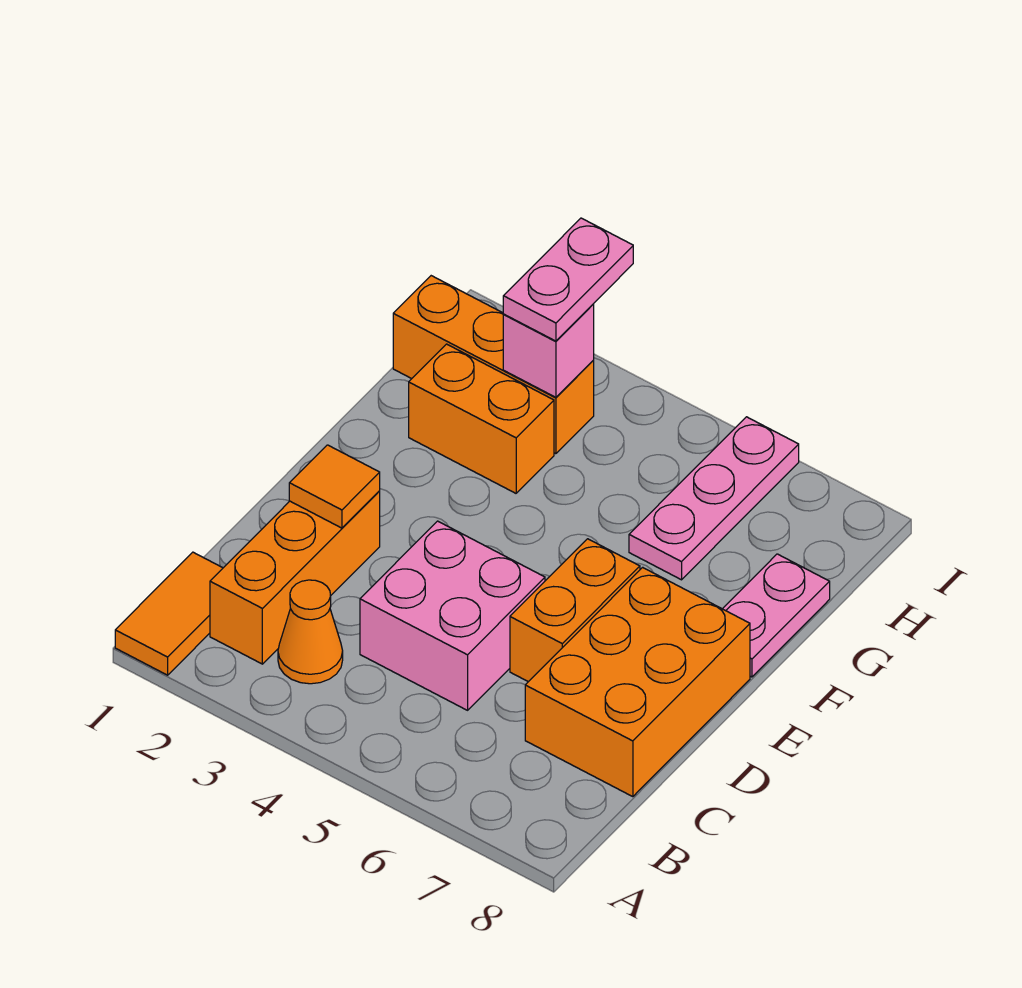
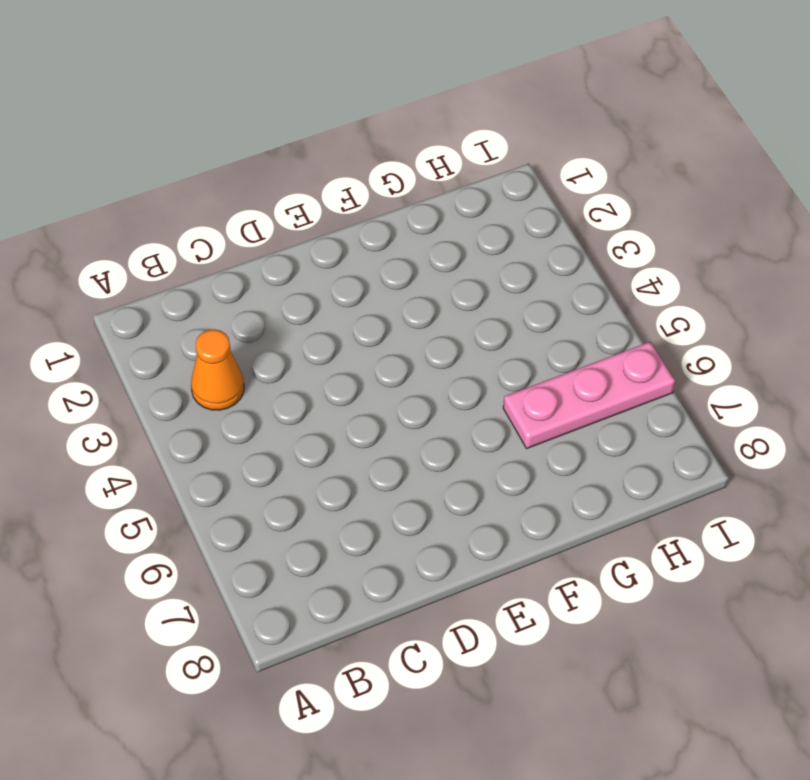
none -> orange tile A1:B1 level 1
none -> orange brick B2:D2 level 1
none -> pink brick C4:D5 level 1

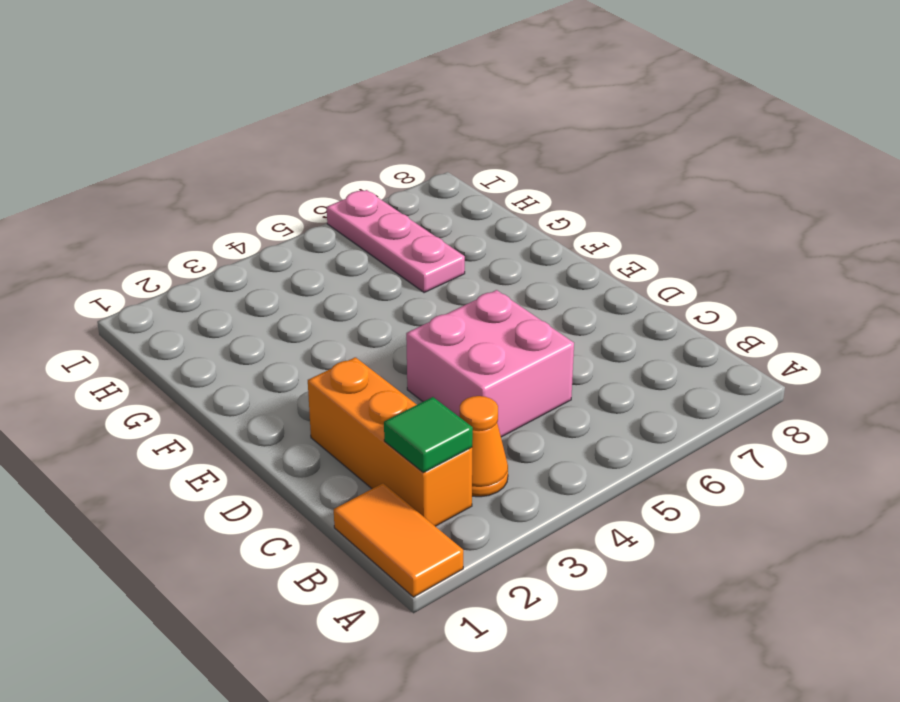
green tile B2 level 2 -> none
none -> orange brick C7:E8 level 1
none -> orange brick D6:E6 level 1
none -> pink plate F8:G8 level 1

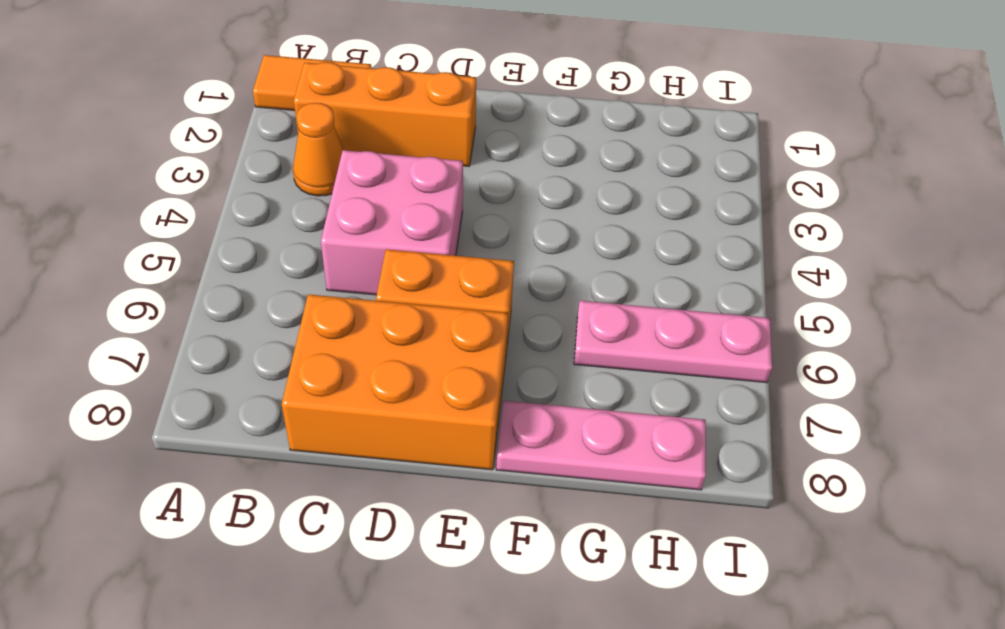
pink plate F8:H8 level 1 -> pink plate F8:G8 level 1
none -> orange brick G2:G3 level 1
none -> orange brick H1:H3 level 1
none -> orange tile D2 level 2

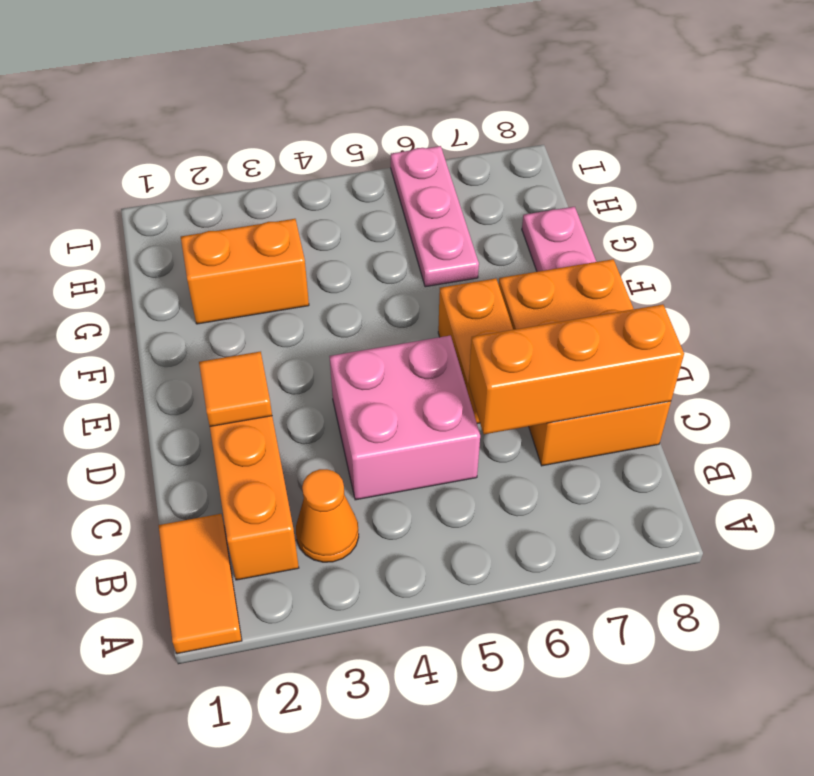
orange brick C6:C8 level 2 -> orange brick H1:H3 level 1
none -> pink brick H3 level 2
none -> pink plate H3:I3 level 3

